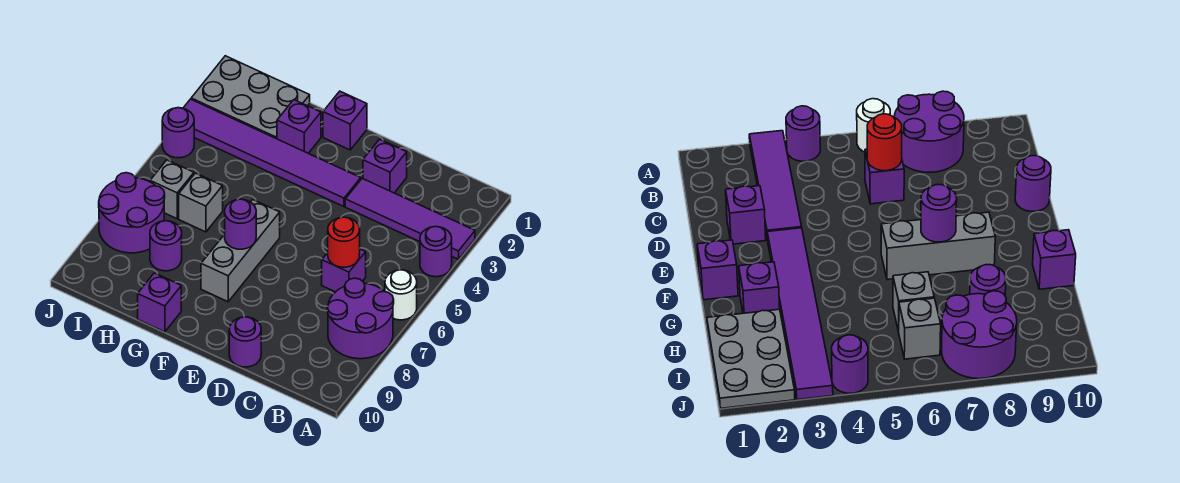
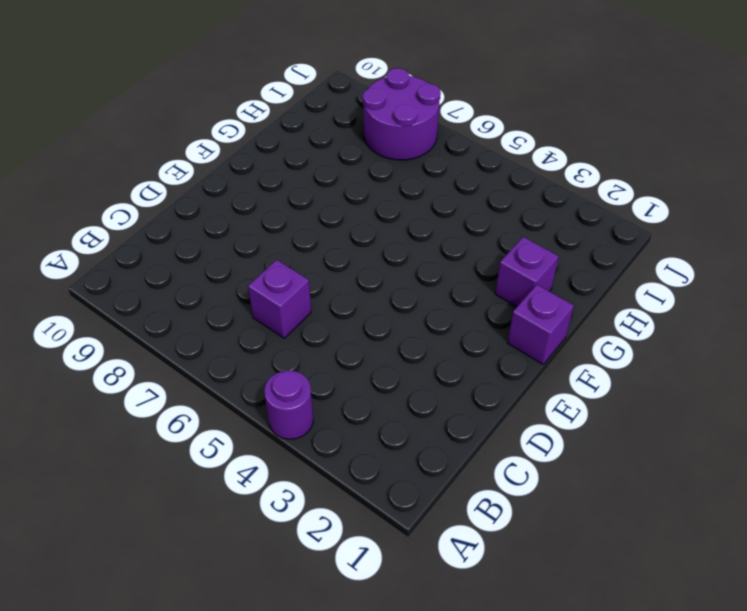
none -> purple tile A3:D3 level 1
none -> white round brick A6 level 1
none -> purple round brick A7:B8 level 1

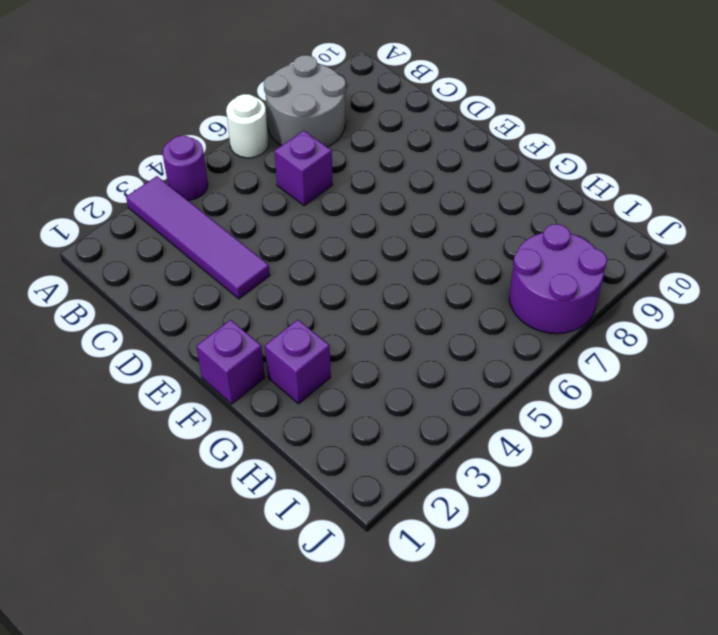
grey round brick A7:B8 level 1 -> purple round brick A7:B8 level 1
none -> purple brick D2 level 1
none -> purple round brick D10 level 1
none -> purple tile E3:J3 level 1

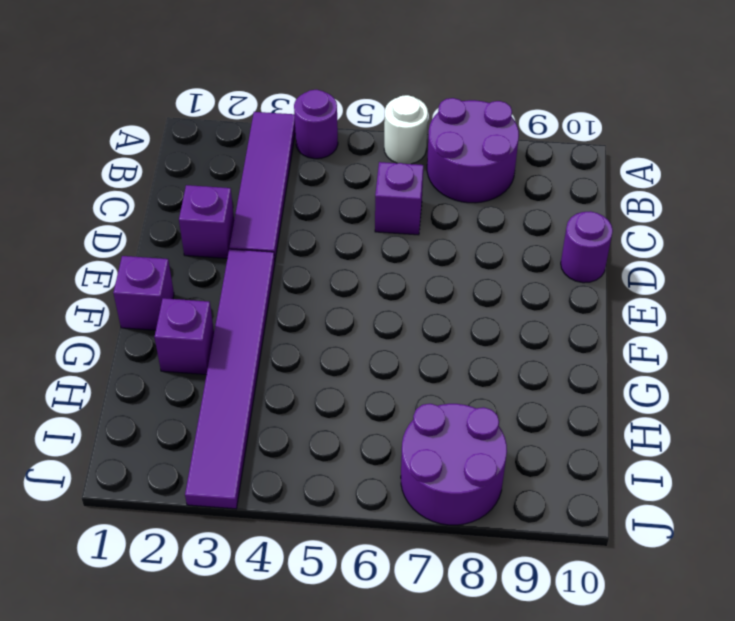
none -> grey brick F6:F8 level 1
none -> purple brick G10 level 1
none -> grey plate H1:J2 level 1

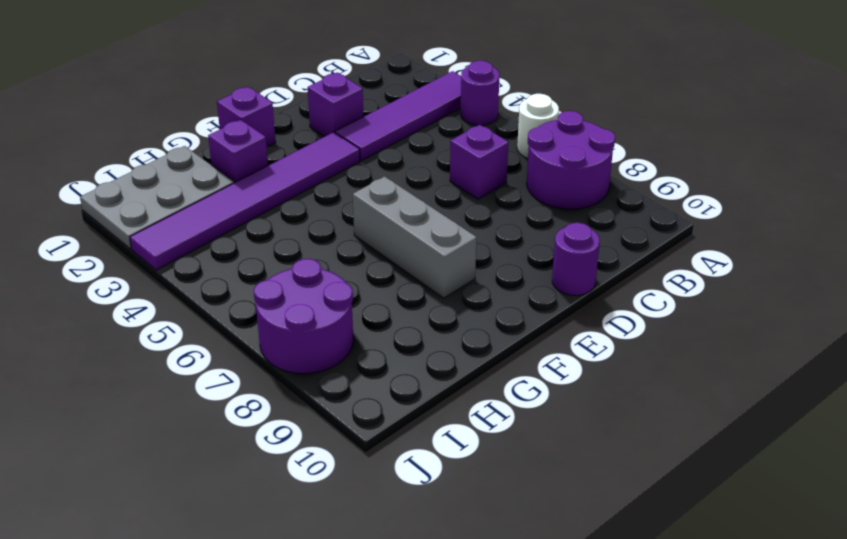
none -> purple brick G10 level 1
none -> grey brick H6 level 1
none -> purple round brick H8 level 1

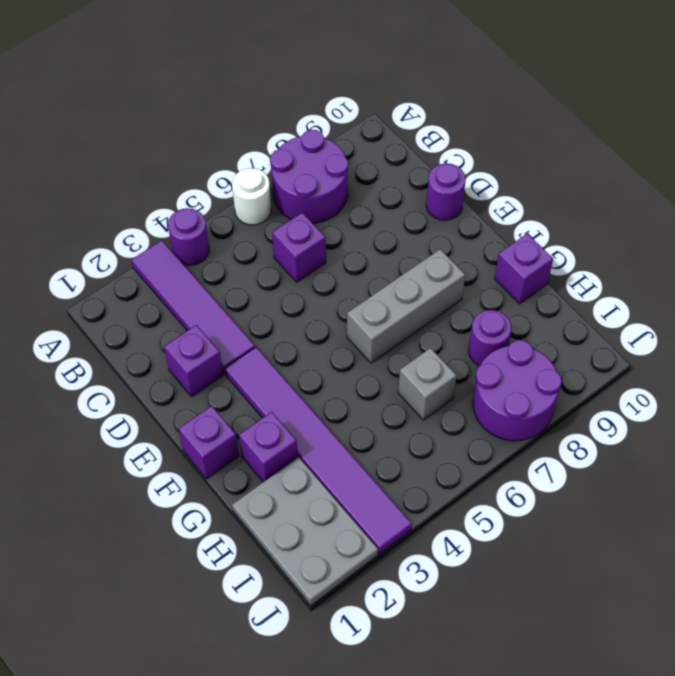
none -> grey brick I6 level 1
none -> purple round brick J4 level 1
none -> red round brick C6 level 2

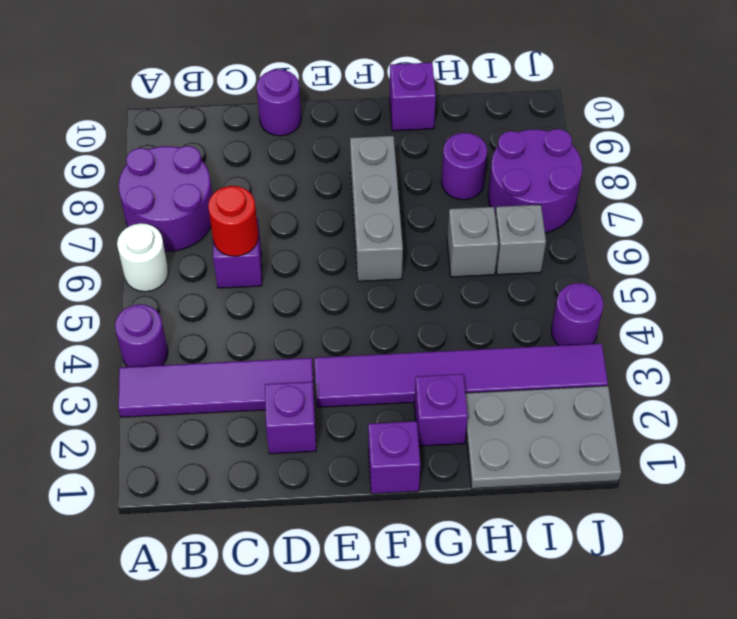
none -> purple round brick F7 level 2

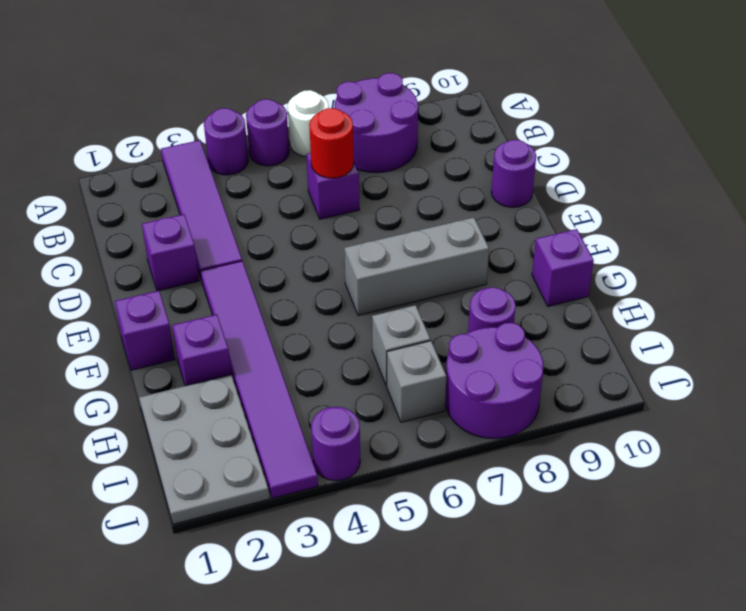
purple round brick A5 level 1 -> purple round brick F7 level 2

